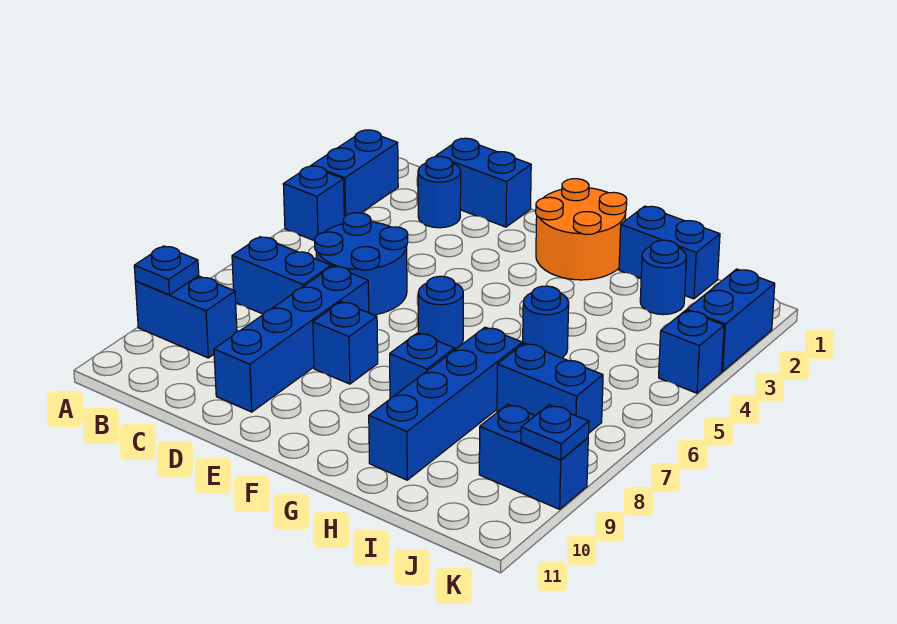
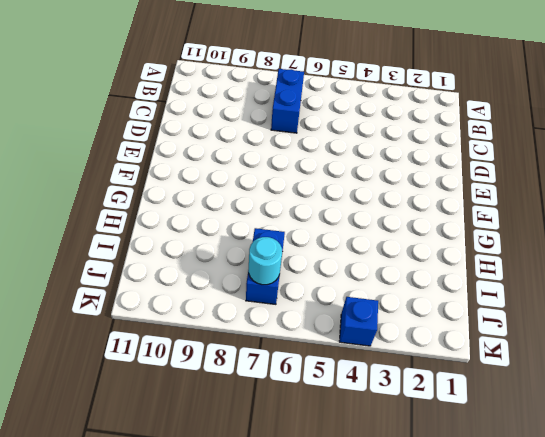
cyan round brick J7 level 2 -> none
none -> blue brick A2:A3 level 1
none -> blue brick A4 level 1
none -> blue brick A9:B9 level 1

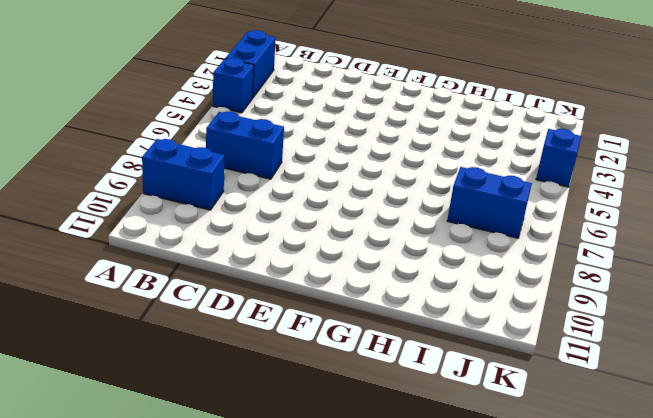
none -> blue brick C1:D1 level 1
none -> blue round brick C2 level 1
none -> blue round brick C5:D6 level 1

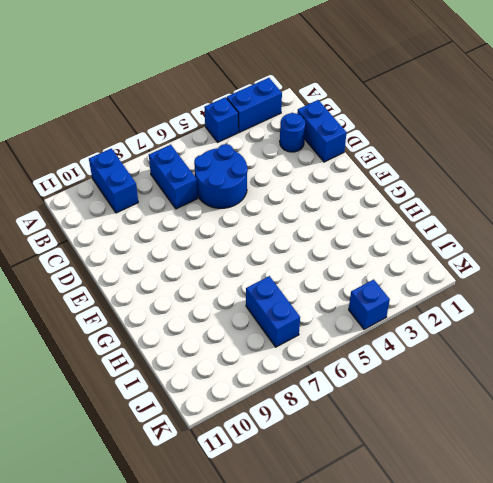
none -> blue brick D7:D10 level 1
none -> blue brick E8 level 1
none -> orange round brick F1:G2 level 1

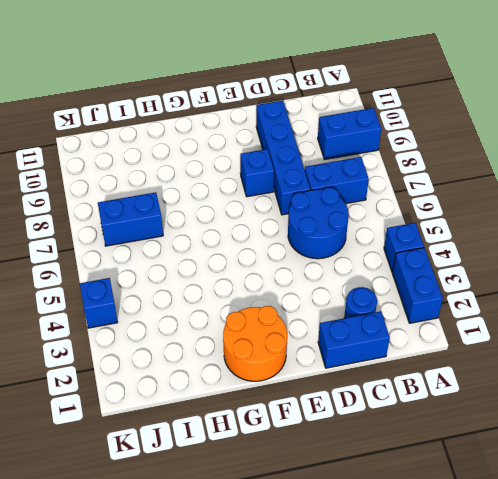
none -> blue round brick F6 level 1
none -> blue brick G8 level 1
none -> blue brick H1:I1 level 1

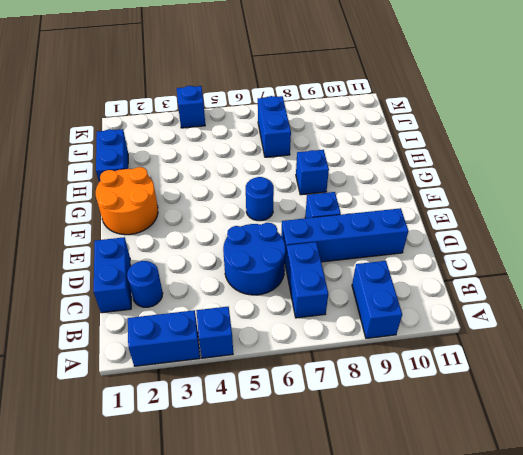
none -> blue round brick H5 level 1
none -> blue brick H7:H10 level 1
none -> blue round brick I2 level 1

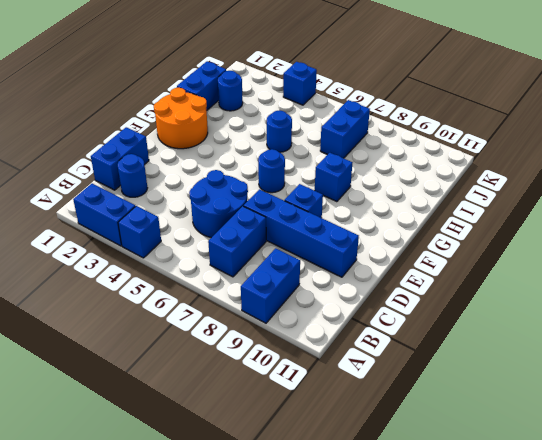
none -> blue brick H7:H10 level 1
none -> blue brick J9:K9 level 1
none -> blue brick K2:K3 level 1

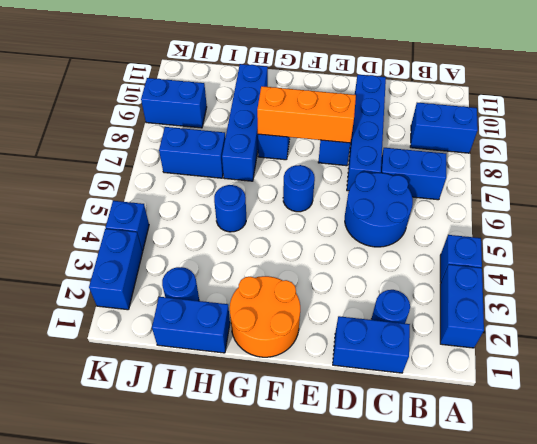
orange brick E8:G8 level 2 -> none
none -> blue plate A9 level 2
none -> blue plate K9 level 2

